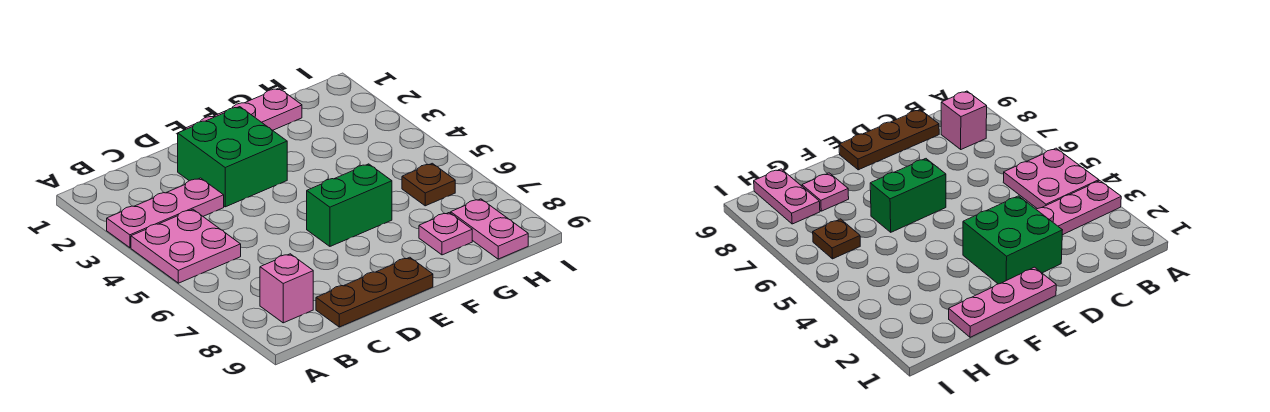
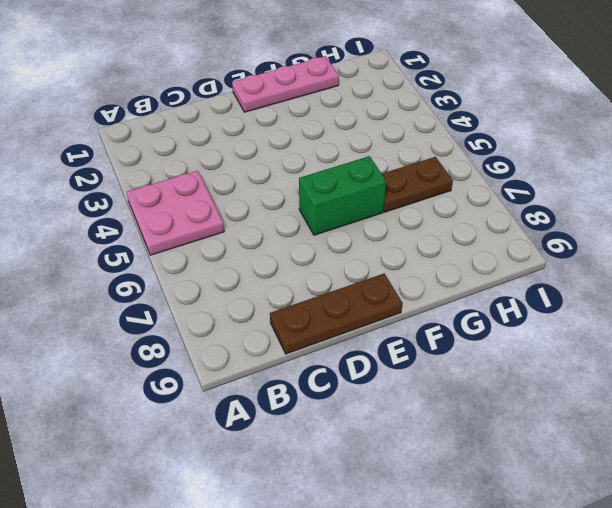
brown plate G6:H6 level 1 -> brown plate H6 level 1
none -> pink plate A3:C3 level 1
none -> pink brick B8 level 1

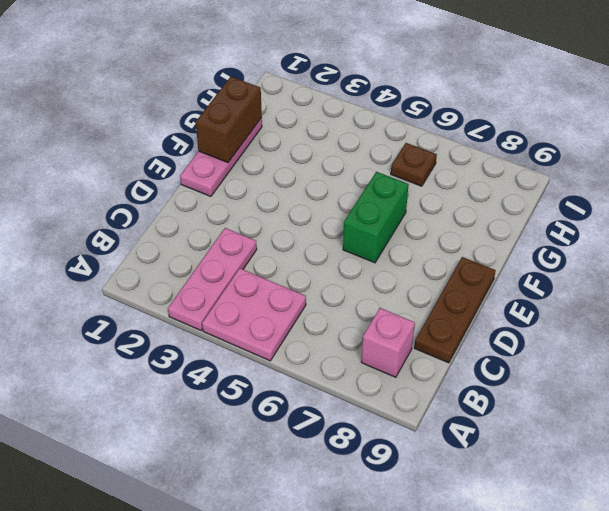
brown brick F1:G1 level 2 -> none
none -> green brick D2:E3 level 1
none -> pink plate G8 level 1

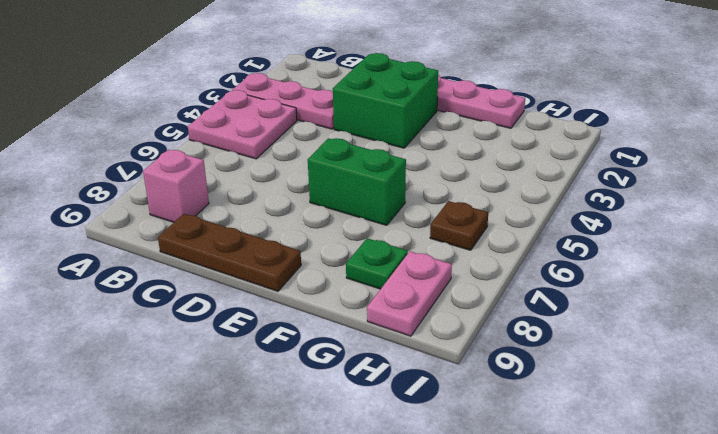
green plate G8 level 1 -> pink plate G8 level 1

